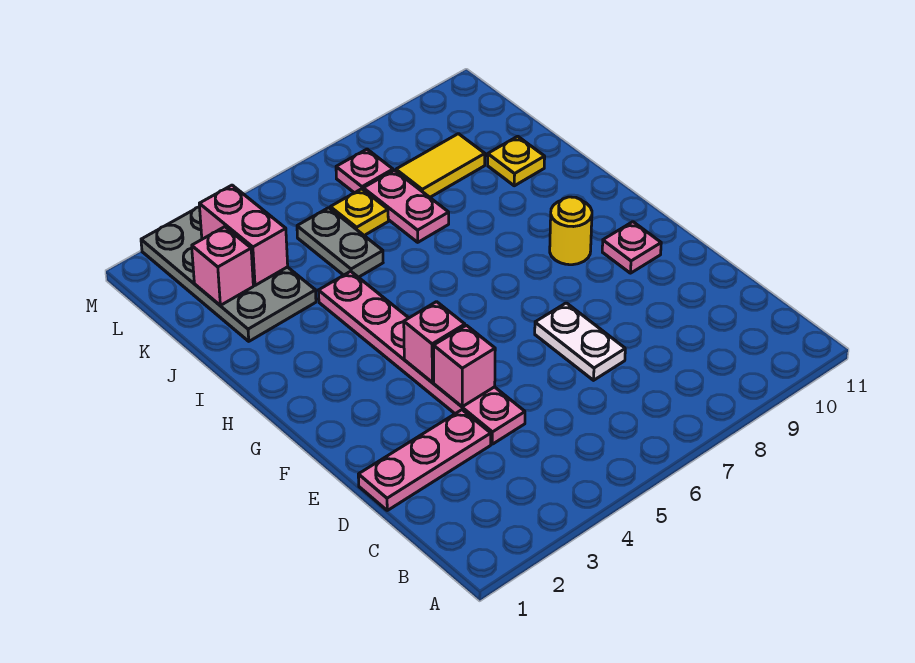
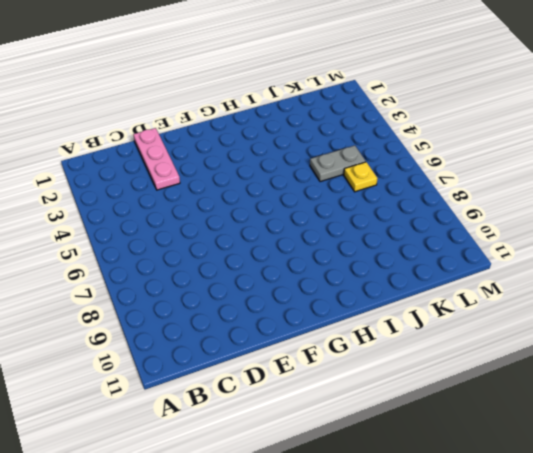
none -> pink plate D4:I4 level 1
none -> white plate D7:E7 level 1
none -> pink plate F10 level 1

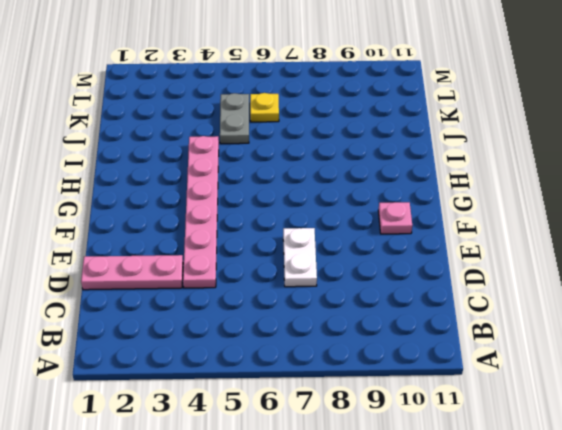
none -> yellow round brick G9 level 1
none -> grey plate J2:M3 level 1
none -> pink plate J7:K7 level 1

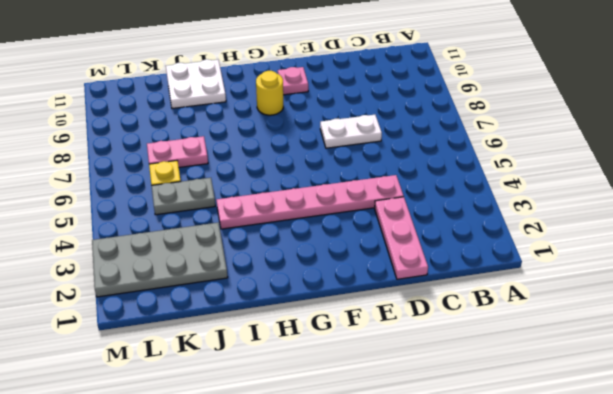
white plate I10:J11 level 1 -> yellow plate J10 level 1
none -> yellow tile K8:K9 level 1
none -> pink plate L7 level 1
none -> pink brick E4 level 2

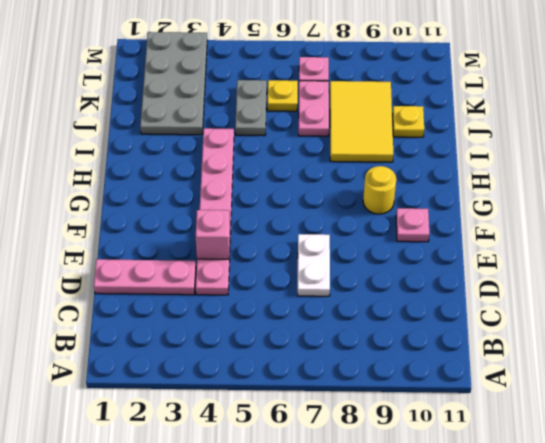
yellow tile I8:K9 level 1 -> yellow tile K8:K9 level 1
none -> pink brick F4 level 2
none -> pink brick K2 level 2
none -> pink brick K3:L3 level 2

